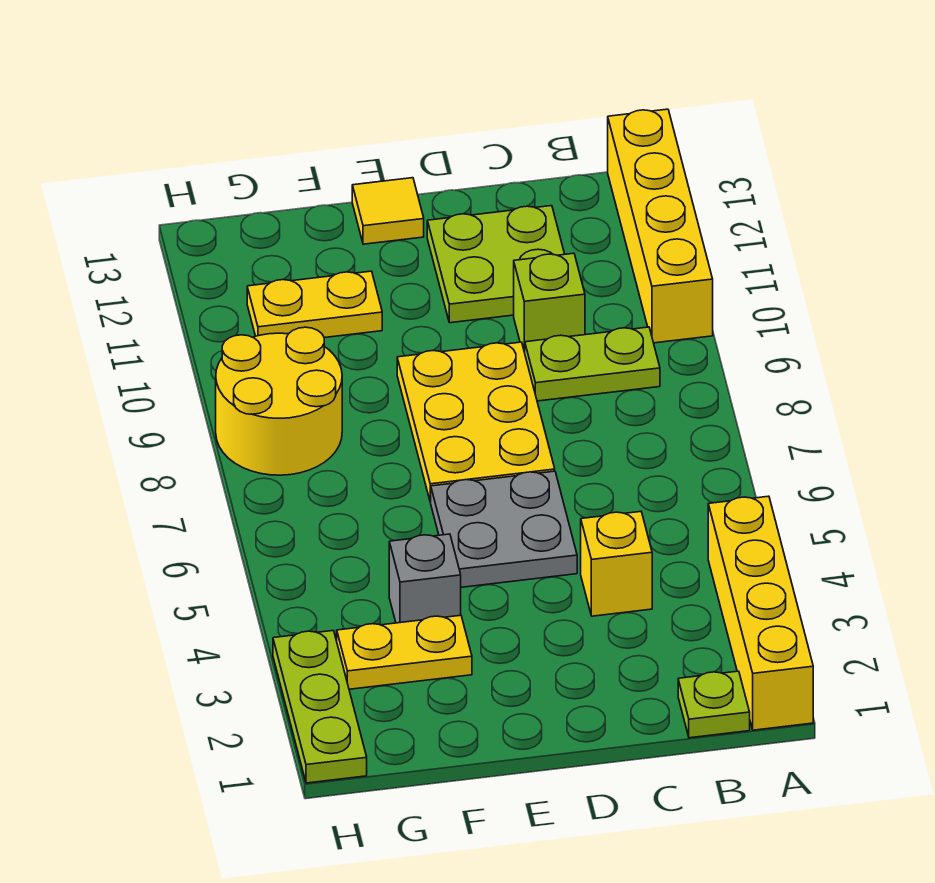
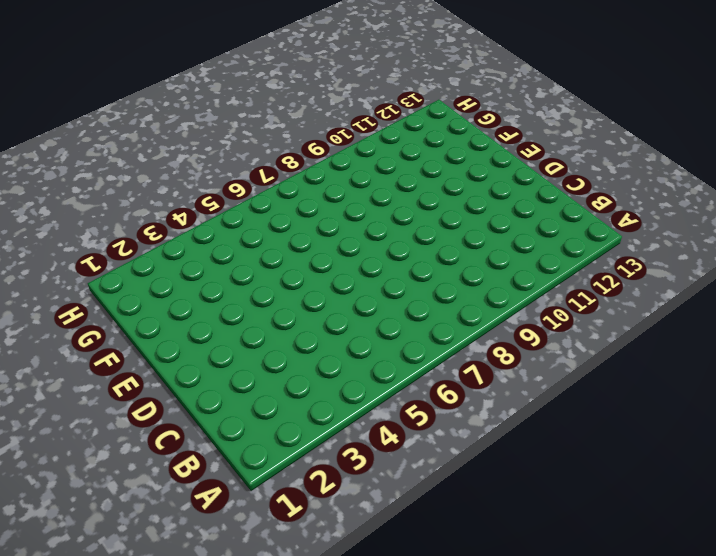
none -> yellow brick A1:A4 level 1
none -> yellow brick A10:A13 level 1
none -> lime plate B1 level 1

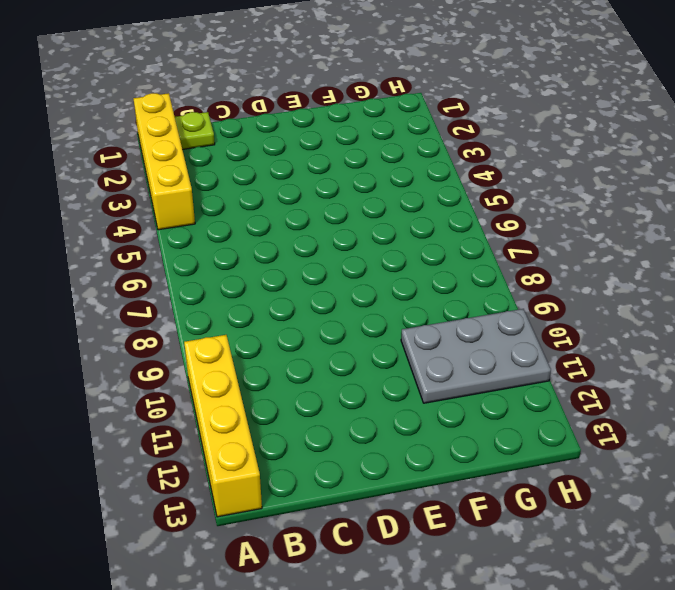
grey plate F10:H11 level 1 -> yellow plate F11:G11 level 1
none -> lime plate B9:C9 level 1
none -> yellow brick C4 level 1
none -> lime brick C10 level 1

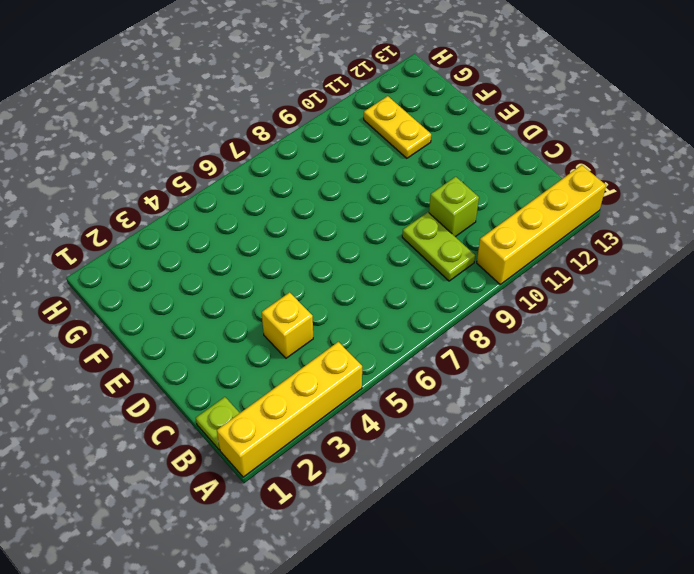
none -> lime plate C11:D12 level 1
none -> grey plate D5:E6 level 1
none -> yellow plate D7:E9 level 1

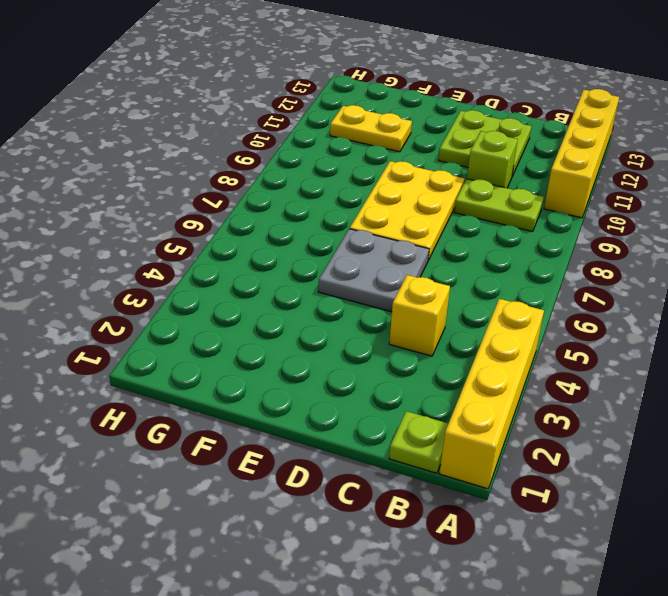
none -> yellow tile E13 level 1
none -> yellow plate F3:G3 level 1
none -> grey brick F4 level 1

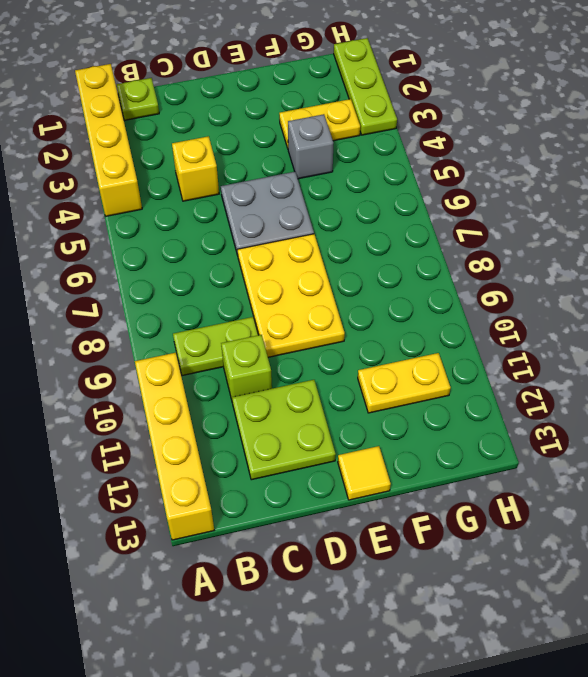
none -> yellow round brick G8:H9 level 1

